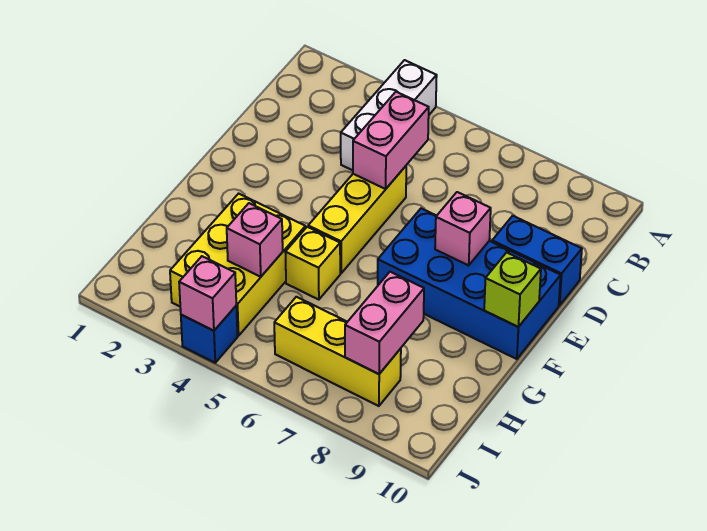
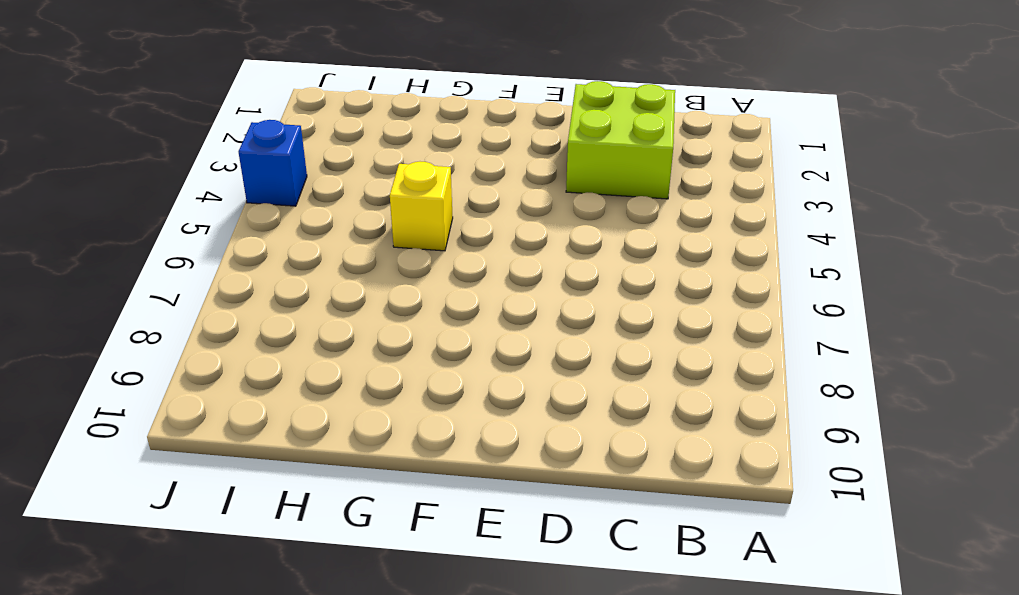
lime brick C2:D3 level 1 -> none
none -> white brick A4:C4 level 1
none -> yellow brick D5:F5 level 1
none -> blue brick D9:D10 level 1

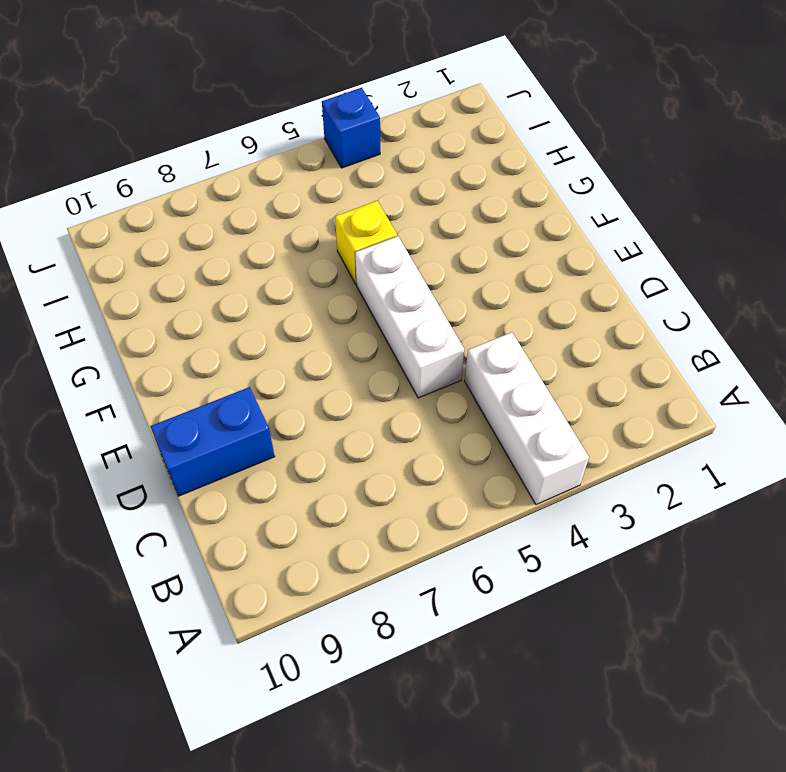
white brick D5:F5 level 1 -> yellow brick D5:F5 level 1
none -> blue brick E7:F10 level 1
none -> yellow brick G3:I4 level 1
none -> yellow brick I6:I8 level 1

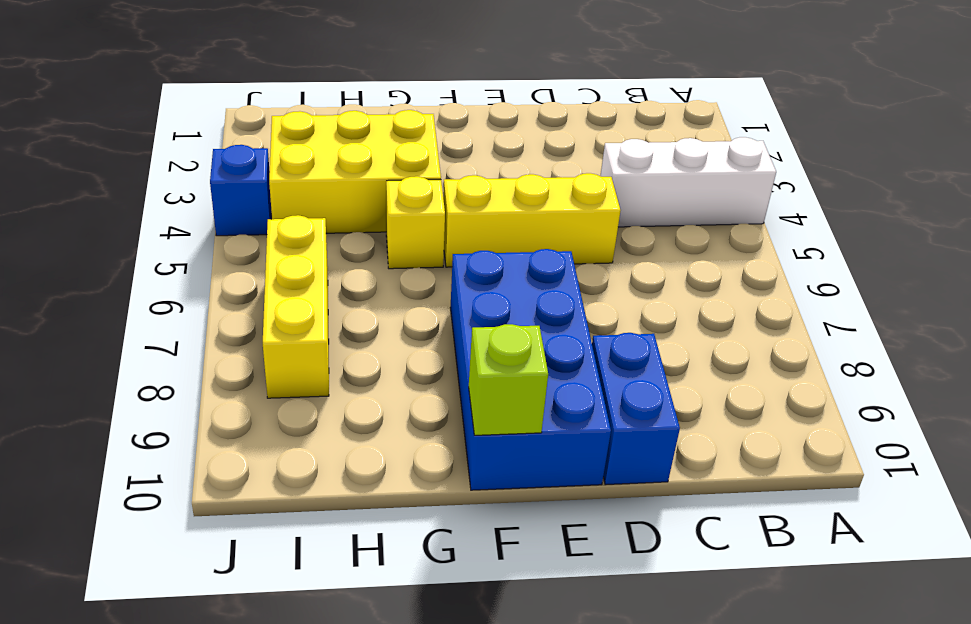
none -> pink brick C5:D5 level 2
none -> pink brick E8 level 2
none -> pink brick H4 level 2

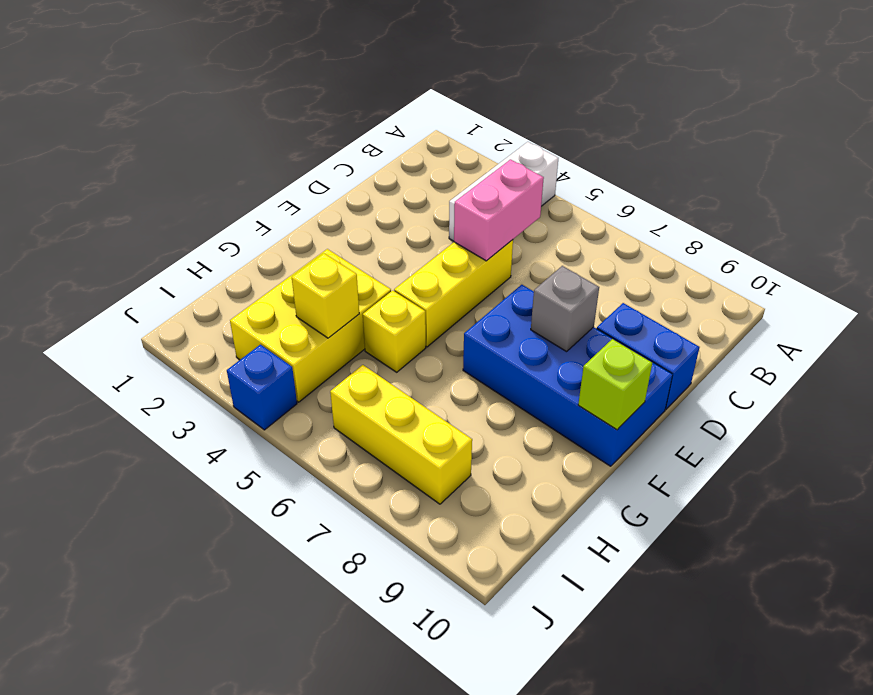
grey brick E8 level 2 -> pink brick E8 level 2
yellow brick H4 level 2 -> pink brick H4 level 2
none -> pink brick H8:I8 level 2
none -> pink brick J4 level 2

